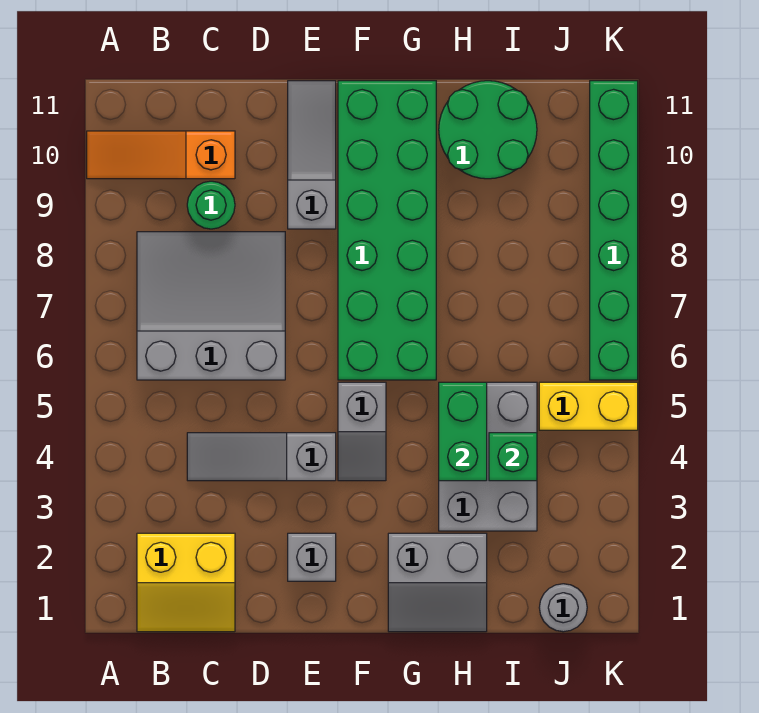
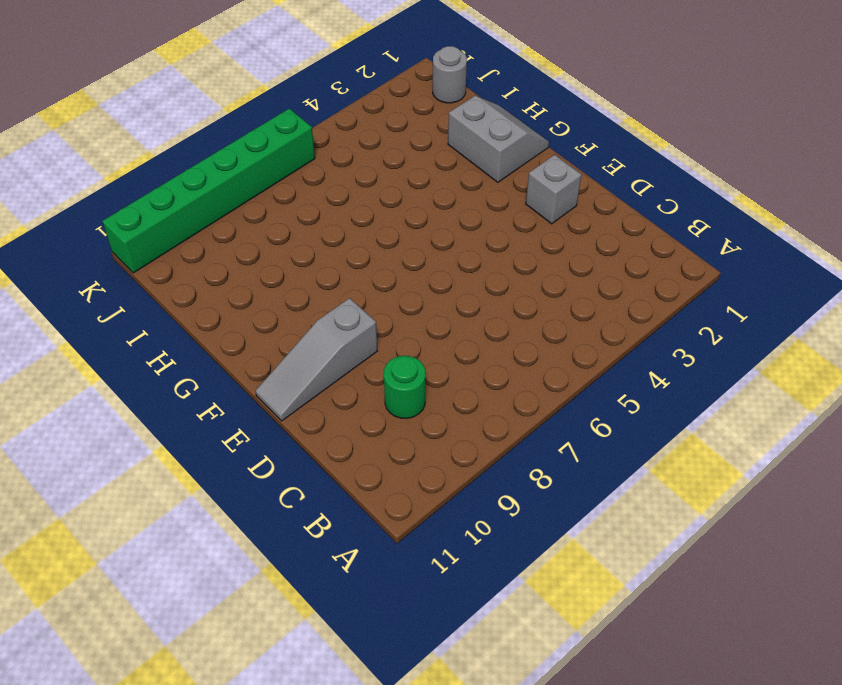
none -> orange slope A10:C10 level 1 top C
none -> yellow slope B1:C2 level 1 top 2
none -> grey slope B6:D8 level 1 top 6

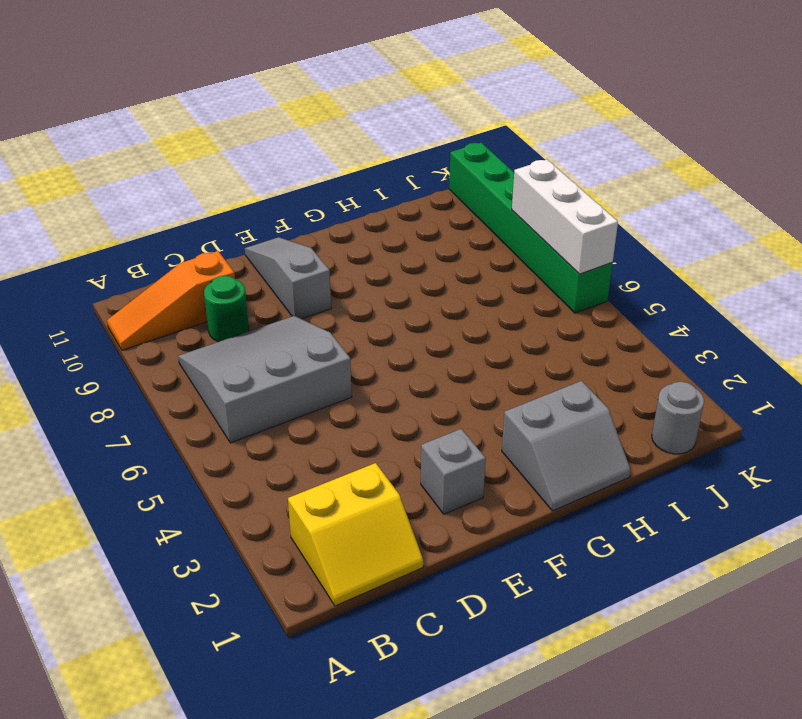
white brick K6:K8 level 2 -> none
none -> grey slope C4:E4 level 1 top E
none -> grey slope F4:F5 level 1 top 5
none -> green brick F6:G11 level 1

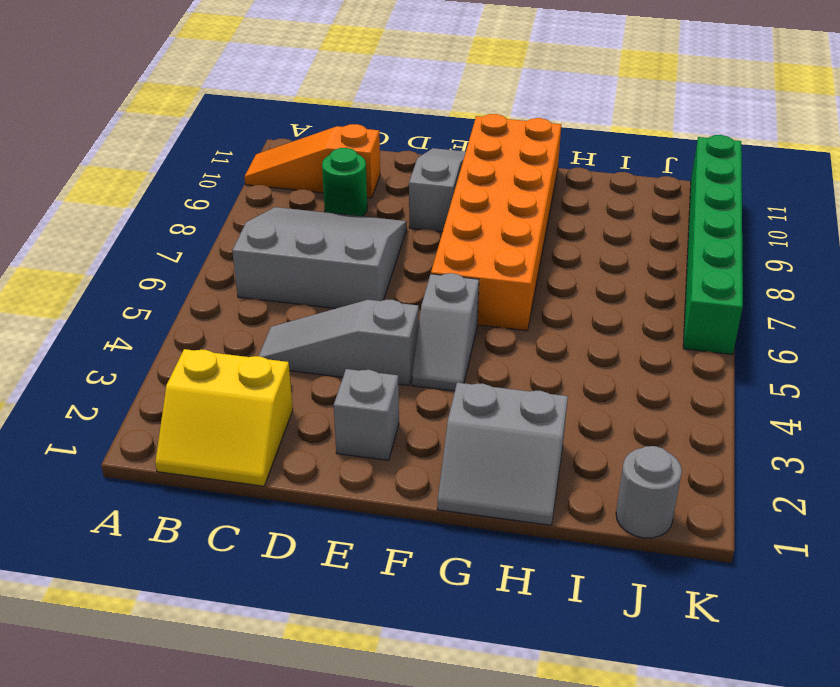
orange brick F6:G11 level 1 -> green brick F6:G11 level 1
none -> grey brick H3:I5 level 1
none -> green round brick H10:I11 level 1
none -> yellow brick J5:K5 level 1

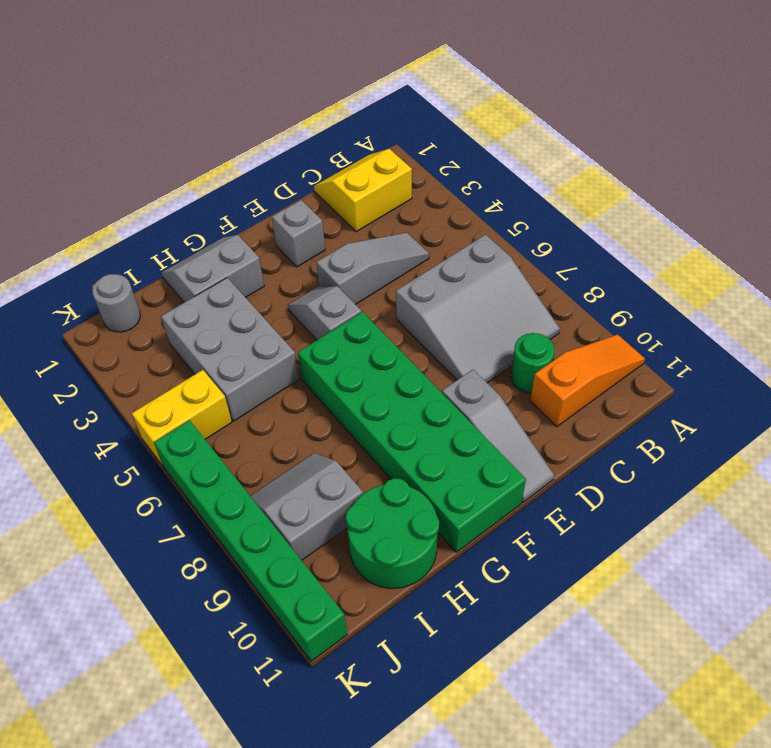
grey slope I8:J9 level 1 top 9 -> none
none -> green brick H4:H5 level 2
none -> green brick I4 level 2

